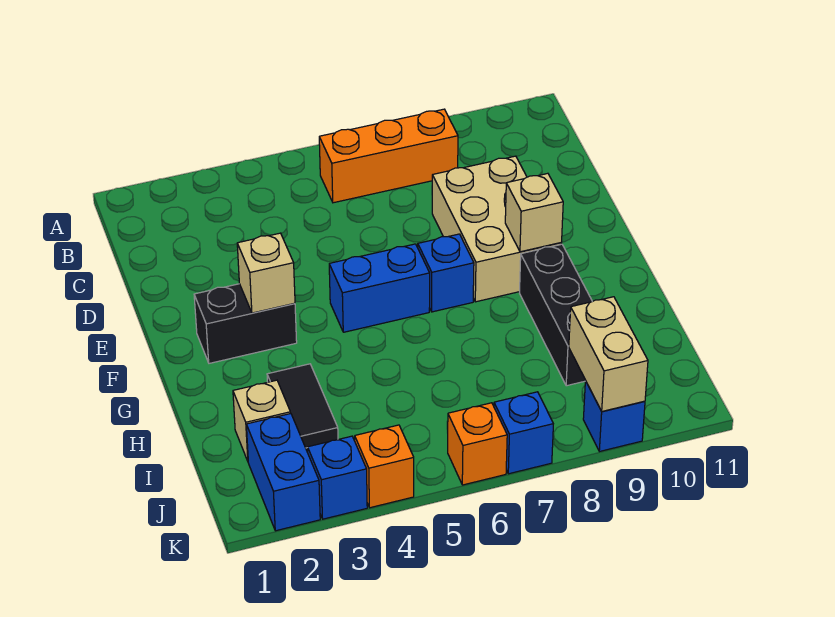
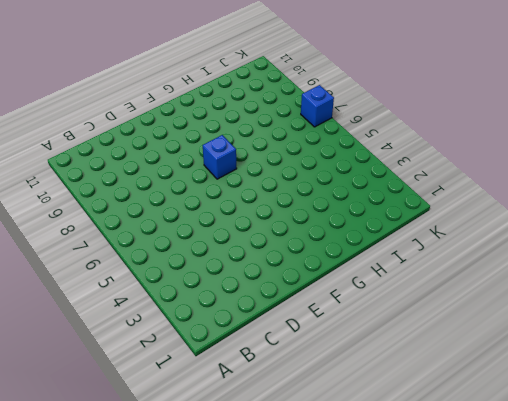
none -> orange brick B6:B8 level 1
none -> tan brick D8:F9 level 1
none -> black brick F2:F3 level 1

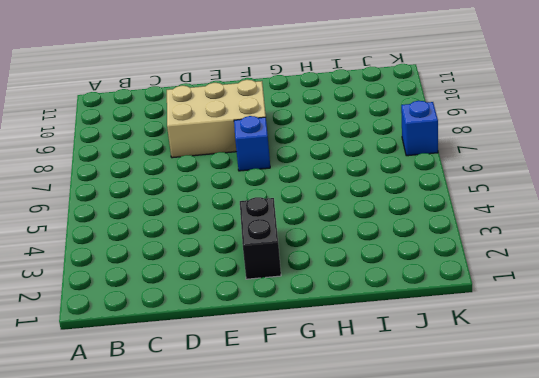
none -> orange brick B6:B8 level 1
none -> blue brick F5:F6 level 1
none -> black brick G9:I9 level 1

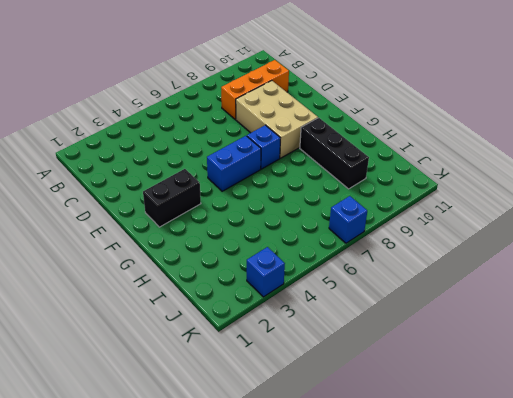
orange brick C8:C10 level 1 -> orange brick B6:B8 level 1
none -> black tile H3:I3 level 1
none -> tan brick I2 level 1
none -> blue brick J2:K2 level 1

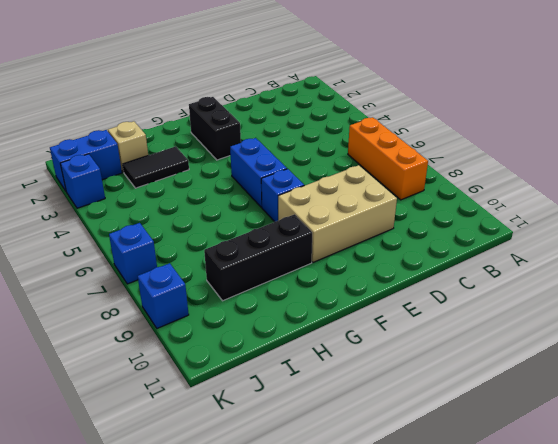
none -> orange brick K4 level 1
none -> orange brick K6 level 1
none -> tan brick F3 level 2

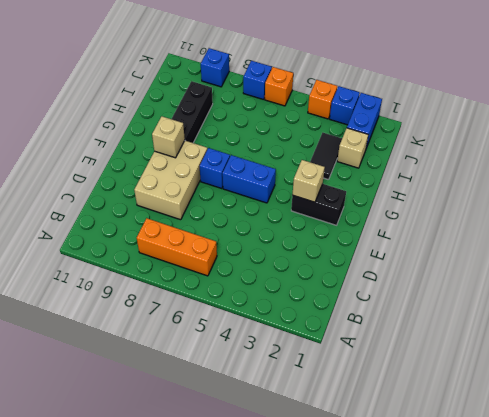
none -> tan brick J9:K9 level 2

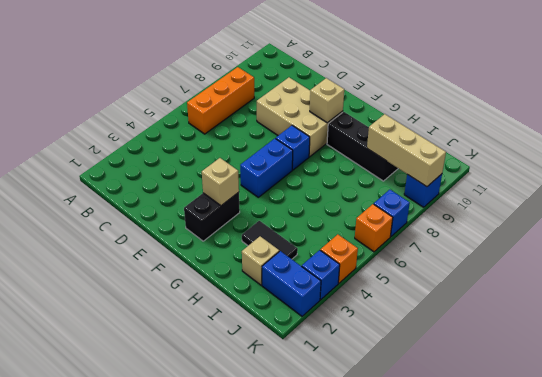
tan brick I9:K9 level 2 -> tan brick J9:K9 level 2

